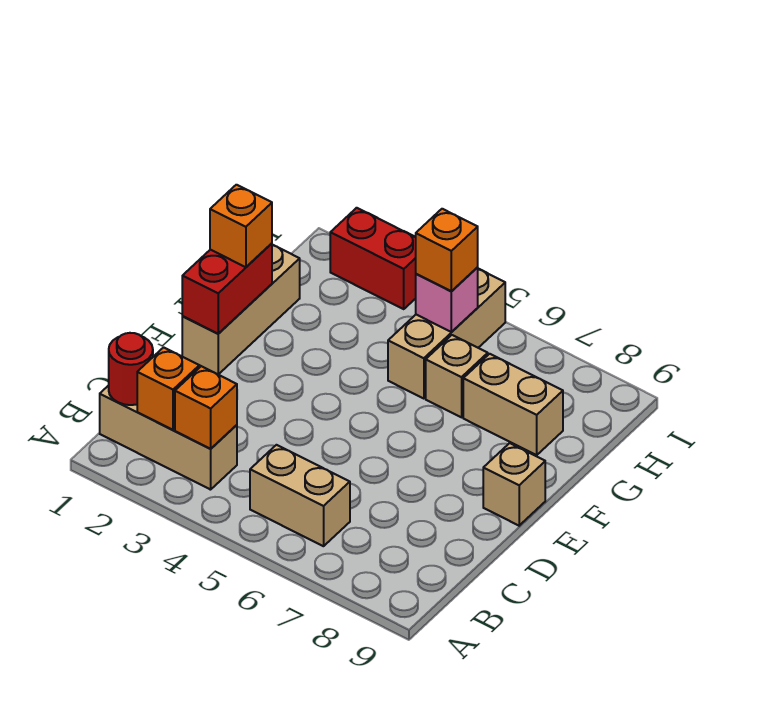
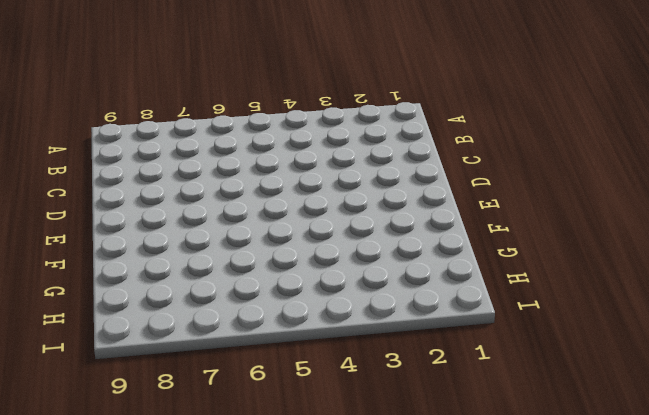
none -> tan brick B1:B3 level 1
none -> tan brick B5:B6 level 1
none -> tan brick E1:G1 level 1

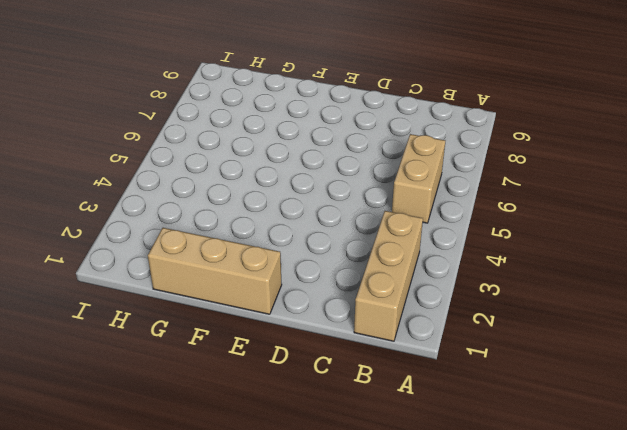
none -> tan brick E9 level 1
none -> tan brick G5:I5 level 1
none -> tan brick G6 level 1

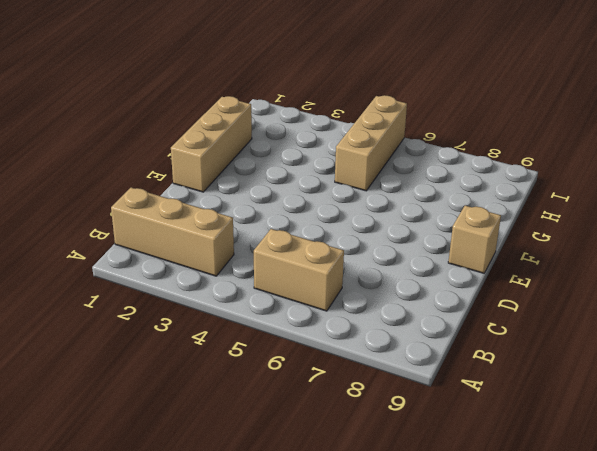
none -> tan brick G6 level 1
none -> tan brick G7:G8 level 1
none -> red brick I2:I3 level 1

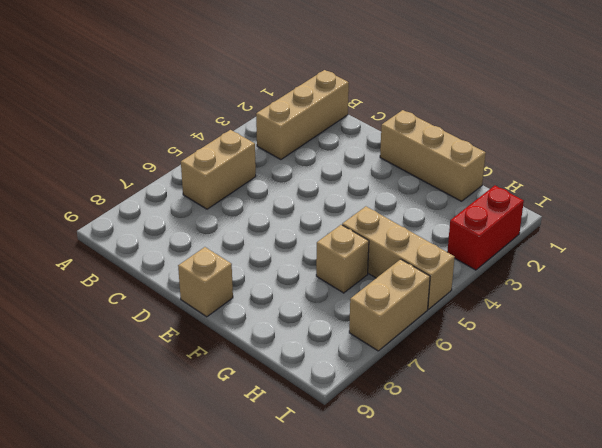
tan brick I6:I7 level 1 -> tan brick G7:G8 level 1
none -> red round brick B1 level 2
none -> orange brick B2 level 2
none -> orange brick B3 level 2

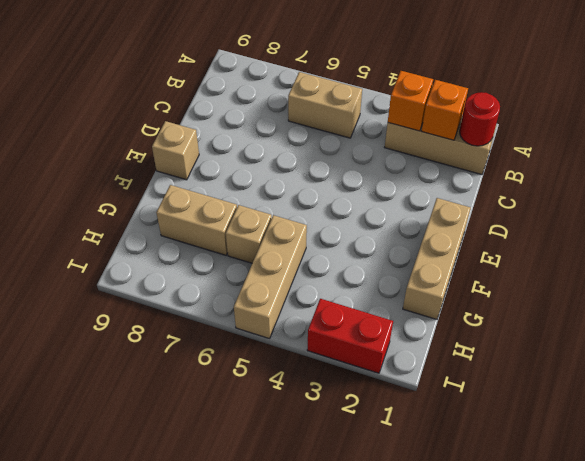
none -> red brick E1:F1 level 2
none -> pink brick H5 level 2
none -> orange brick F1 level 3

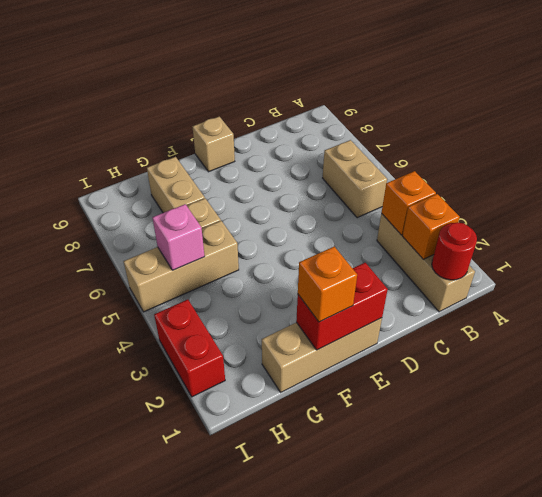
none -> orange brick H5 level 3

